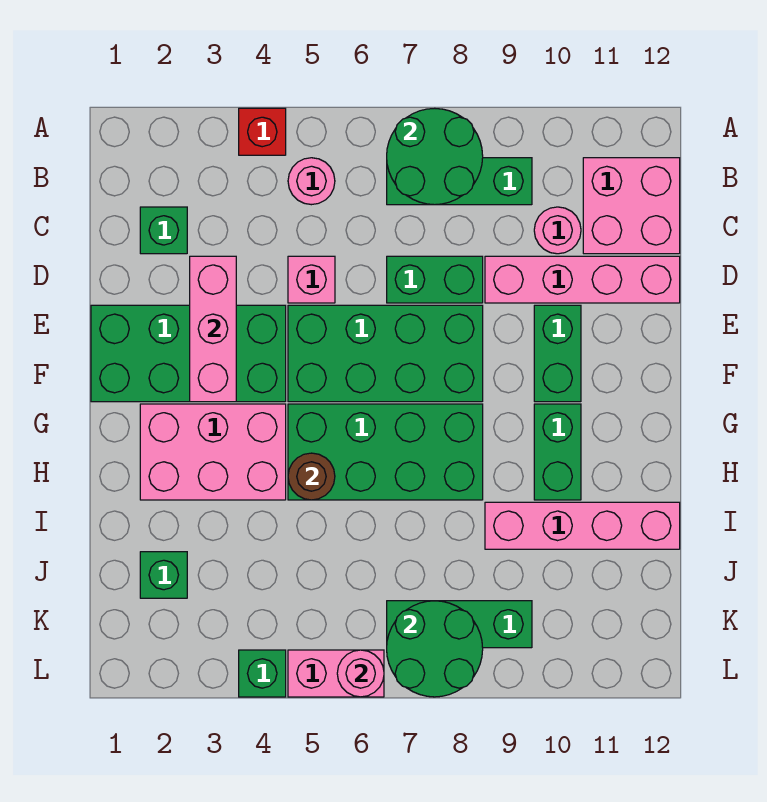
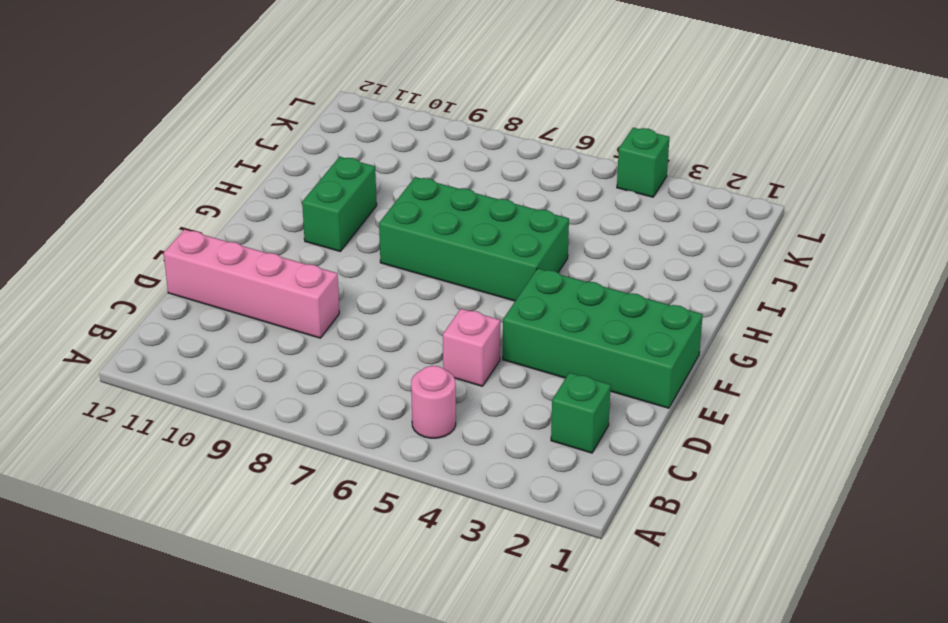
none -> red brick A4 level 1
none -> green brick B7:B9 level 1
none -> pink brick B11:C12 level 1

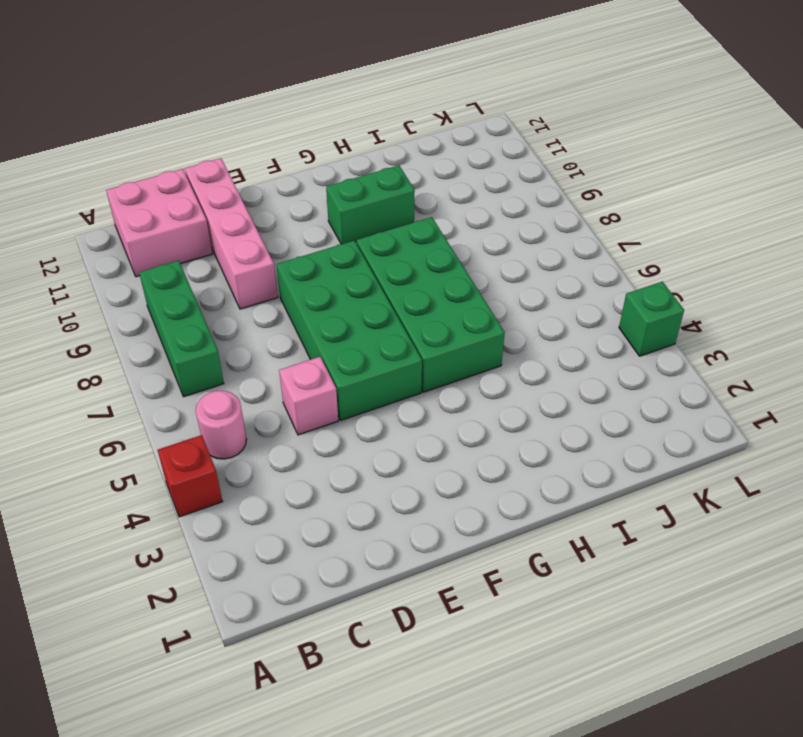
none -> green brick C2 level 1
none -> pink round brick C10 level 1
none -> green brick D7:D8 level 1

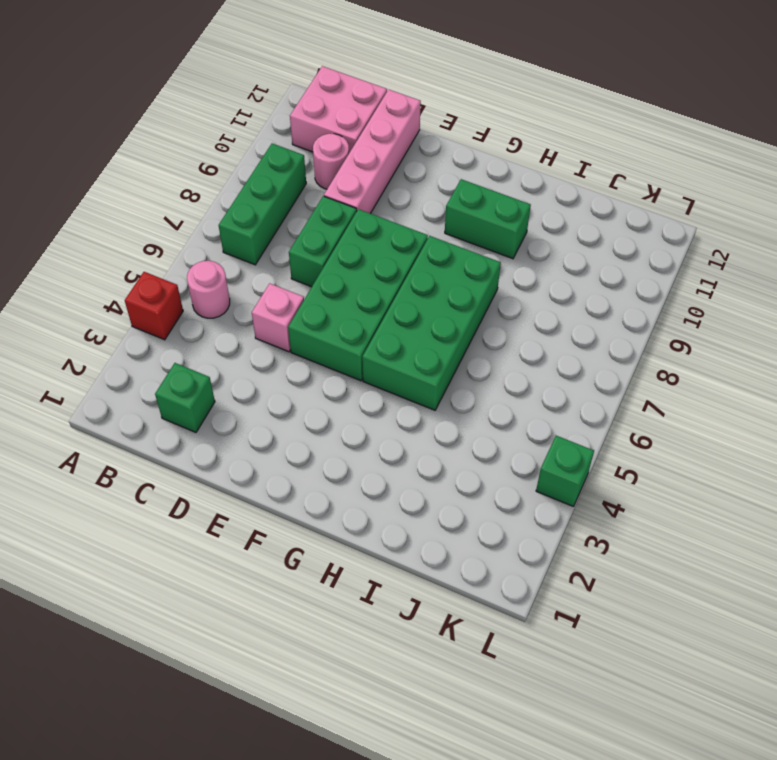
none -> green brick E1:F4 level 1
none -> green brick E10:F10 level 1
none -> pink brick G2:H4 level 1

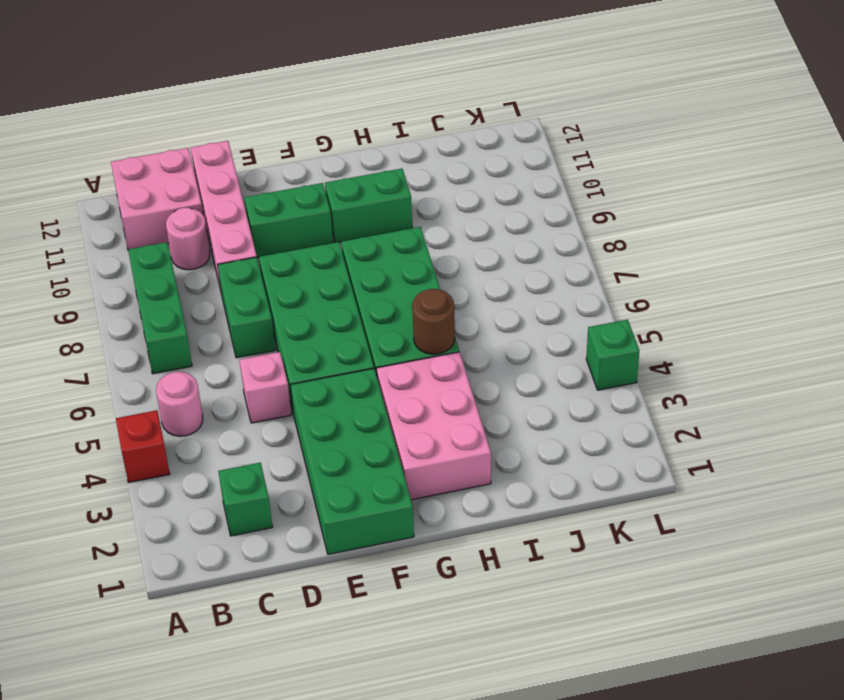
none -> pink brick I9:I12 level 1
none -> green brick J2 level 1
none -> green brick K7:K9 level 1

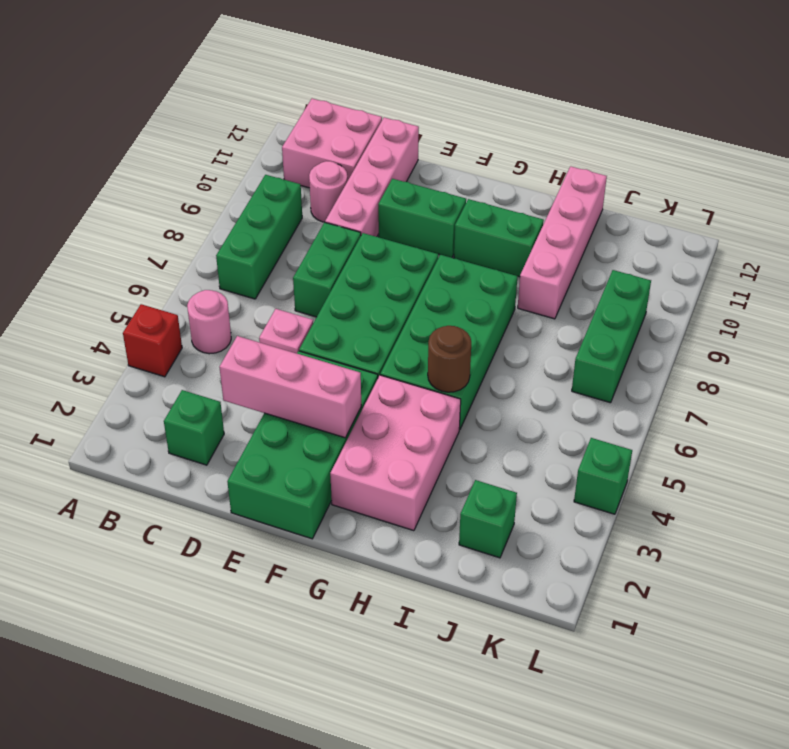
none -> pink brick L5:L6 level 1
none -> green round brick A7:B8 level 2
none -> green round brick K7:L8 level 2

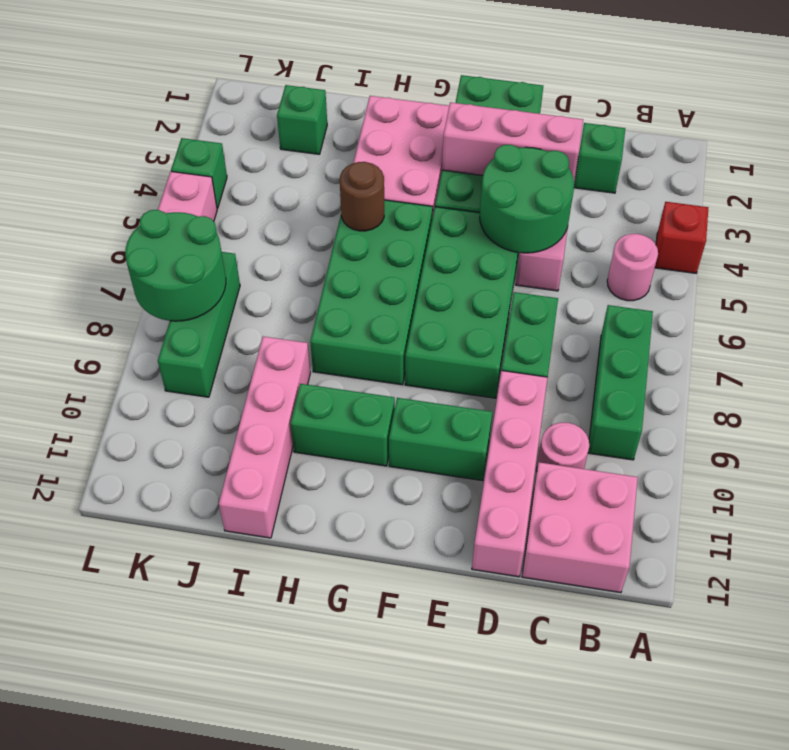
green round brick D4:E5 level 2 -> green round brick A7:B8 level 2
none -> pink round brick L6 level 2

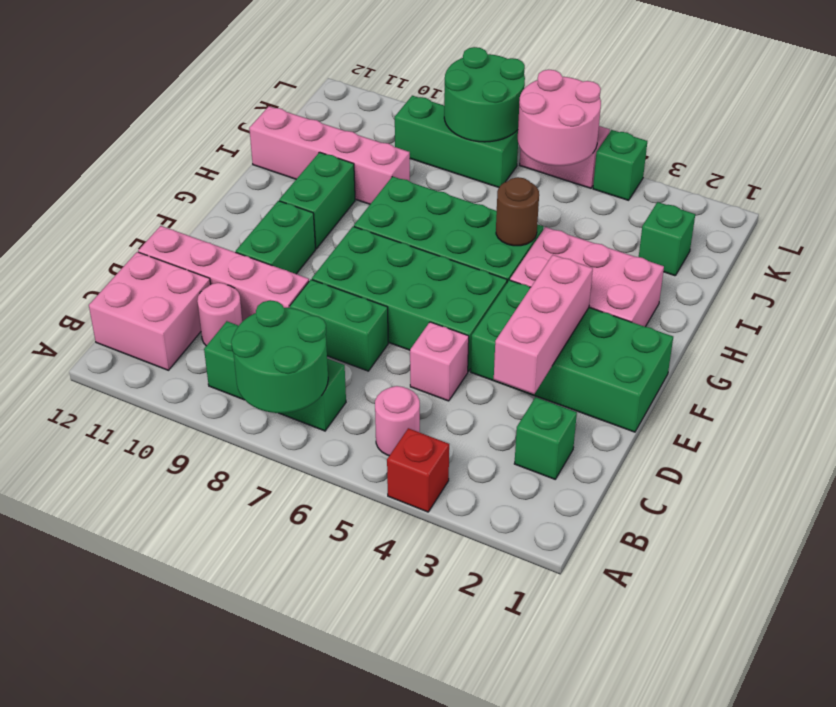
pink round brick K5:L6 level 2 -> pink round brick L6 level 2

